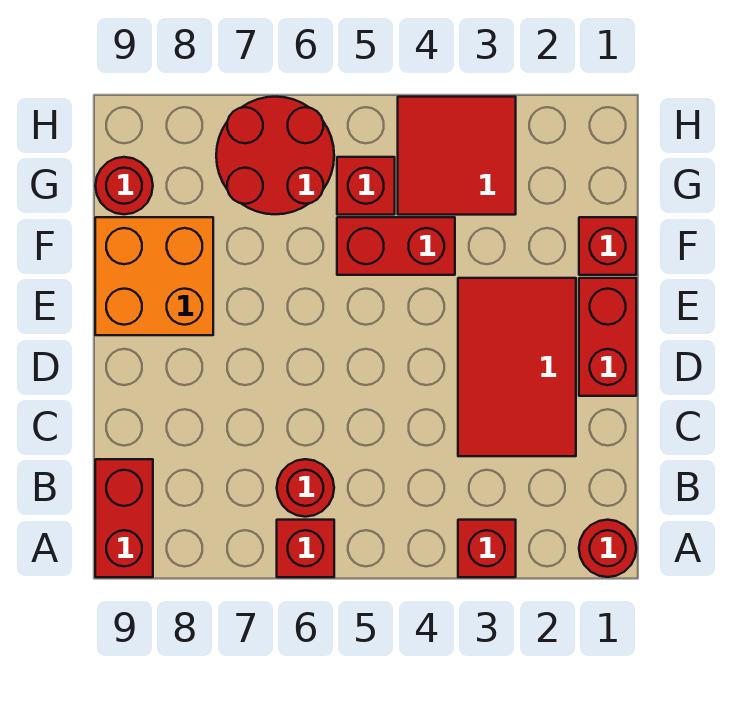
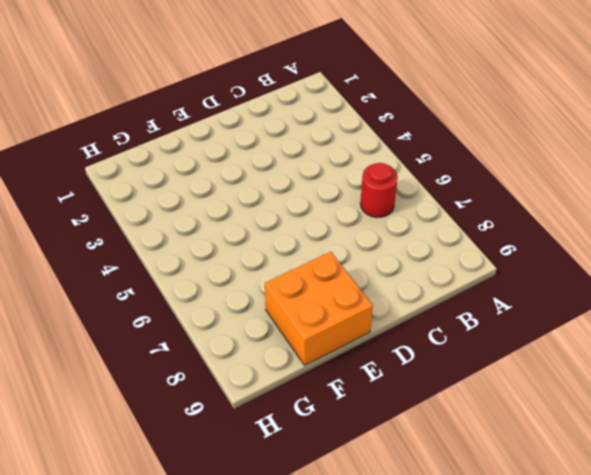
none -> red round brick A1 level 1
none -> red brick A3 level 1
none -> red brick A6 level 1

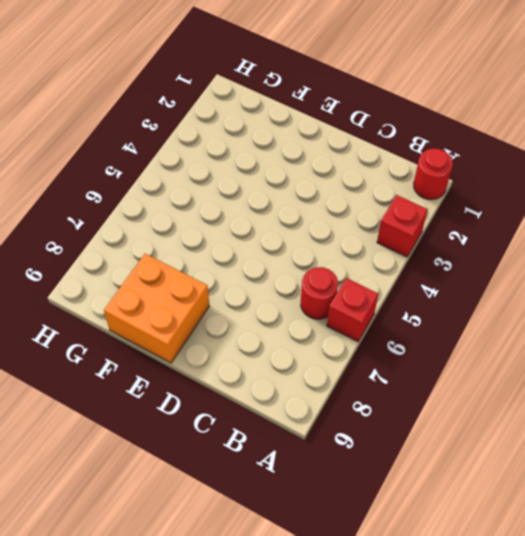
none -> red brick A9:B9 level 1
none -> red tile C2:E3 level 1
none -> red brick D1:E1 level 1

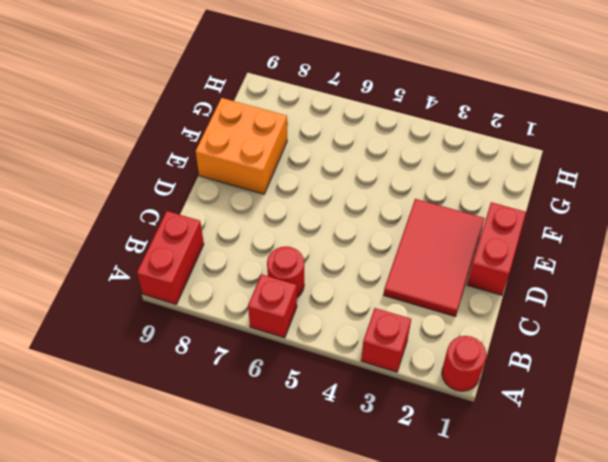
none -> red brick F1 level 1
none -> red brick F4:F5 level 1
none -> red tile G3:H4 level 1

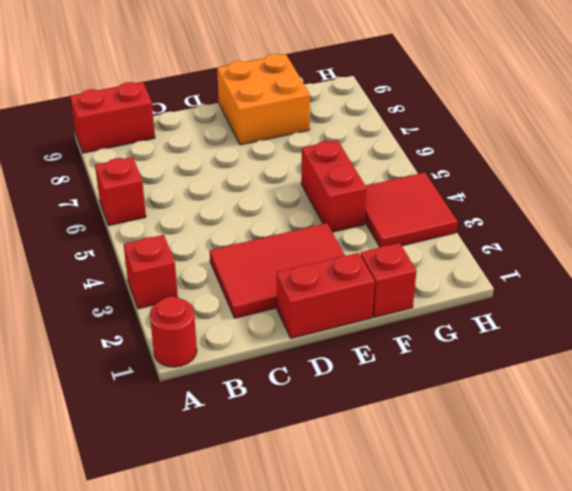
none -> red round brick B6 level 1
none -> red brick G5 level 1
none -> red round brick G6:H7 level 1

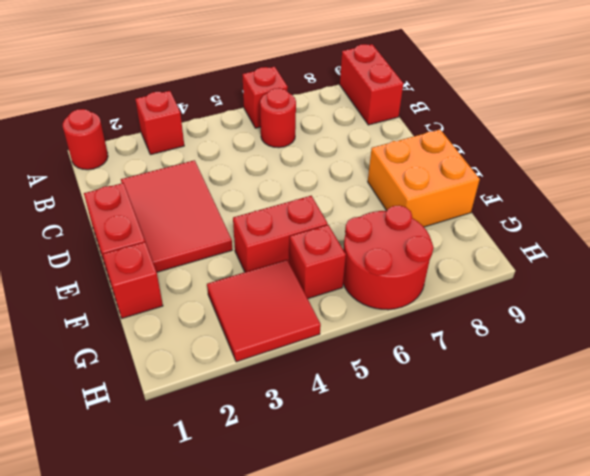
none -> red round brick G9 level 1

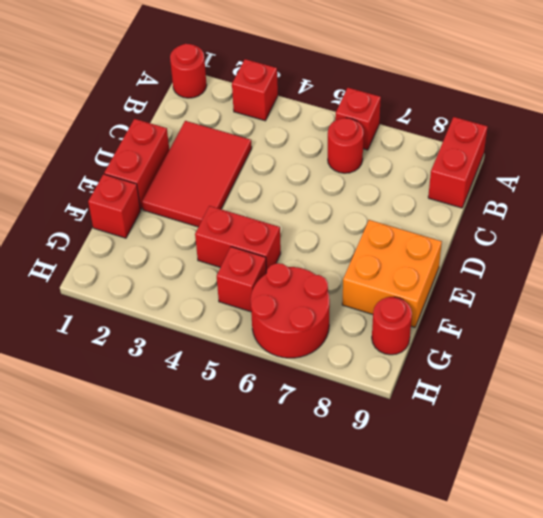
none -> red tile G3:H4 level 1

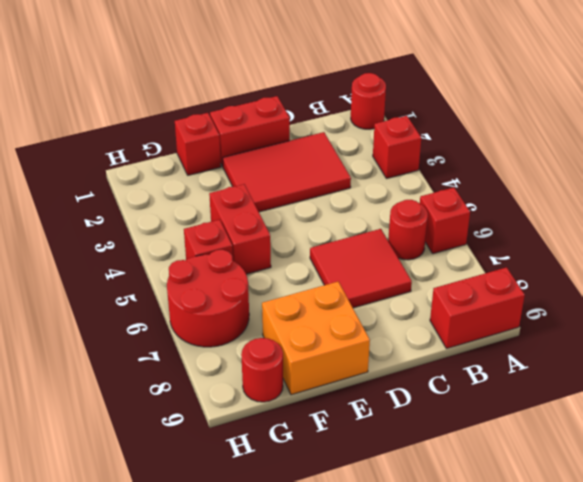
red tile C6:D7 level 1 -> red tile G3:H4 level 1

